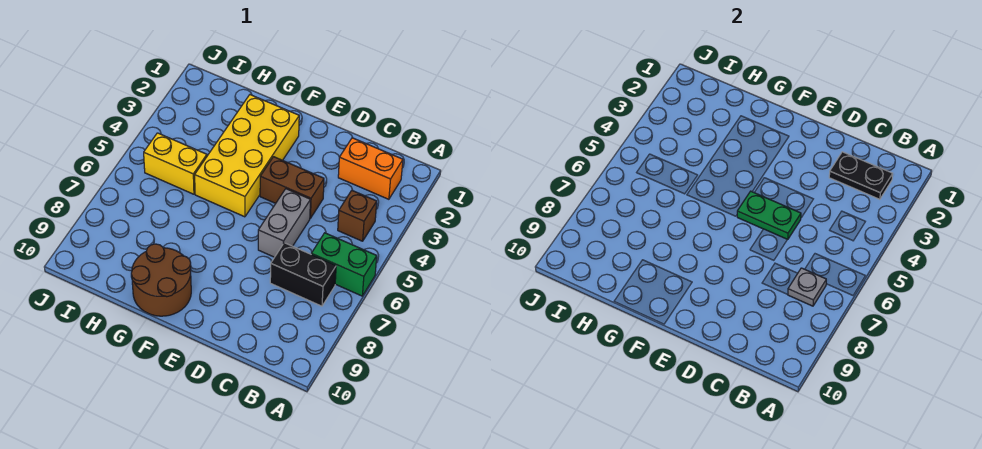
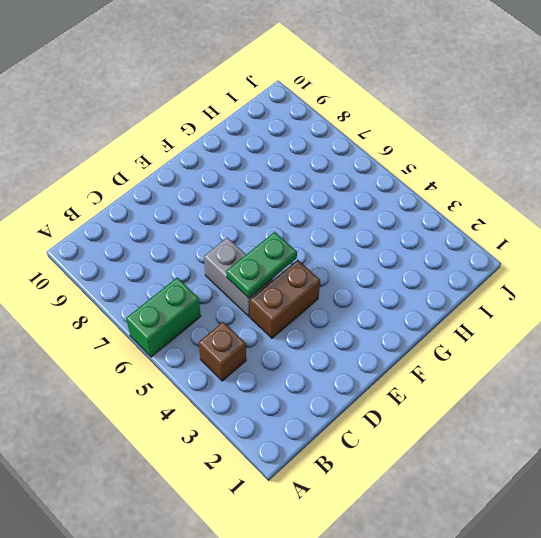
none -> orange brick B2:C2 level 1
none -> black brick B7:C7 level 1
none -> yellow brick F2:G5 level 1

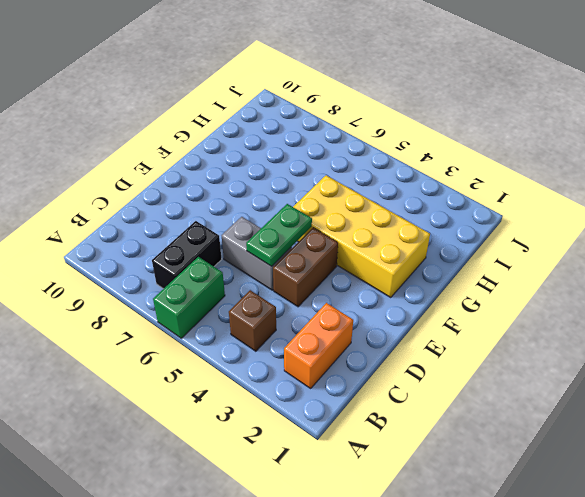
none -> brown round brick F9:G10 level 1
none -> yellow brick H5:I5 level 1
none -> black plate B2:C2 level 2

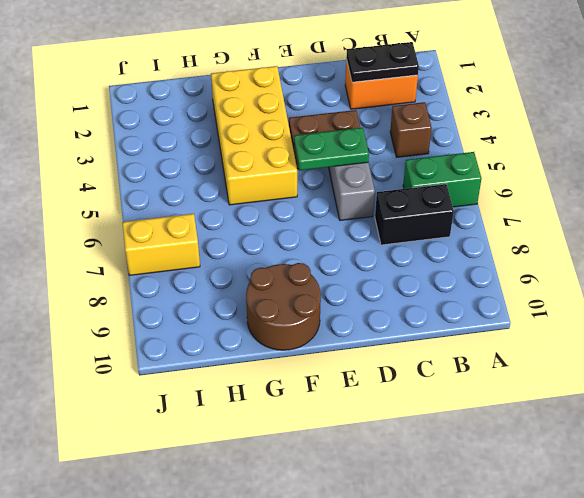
yellow brick I7:J7 level 1 -> yellow brick H5:I5 level 1
none -> grey plate B7 level 2

